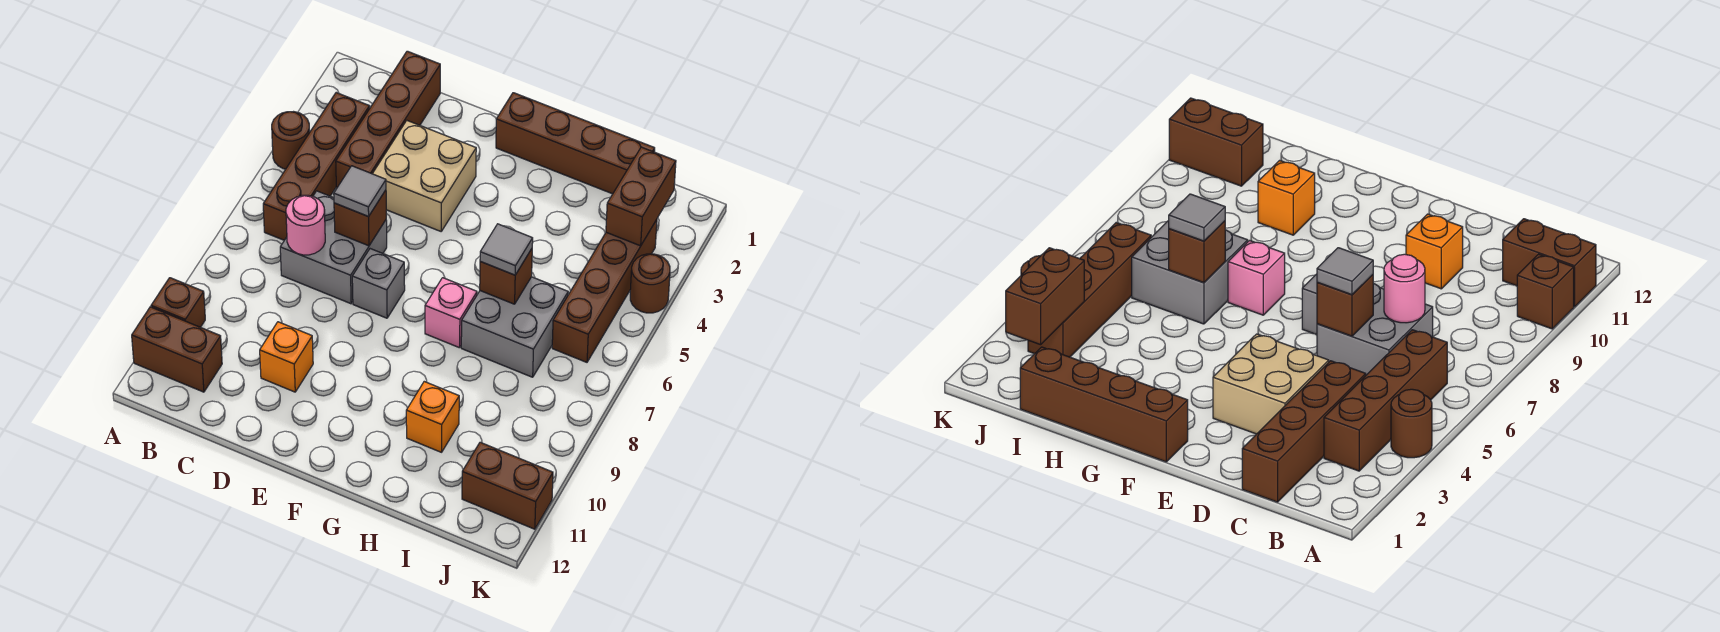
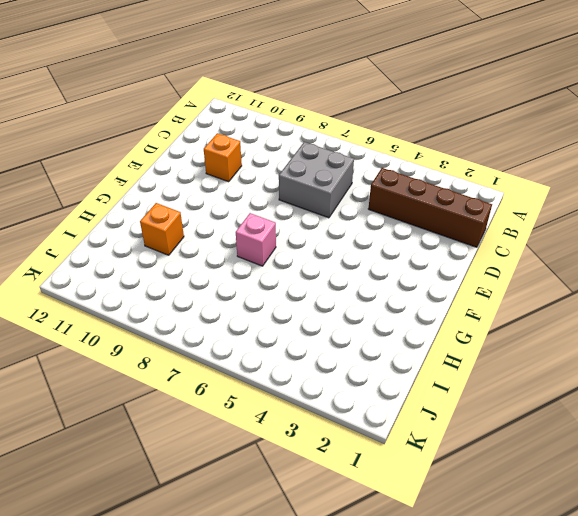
none -> brown round brick A4 level 1
none -> brown brick A10 level 1
none -> brown brick A11:B11 level 1

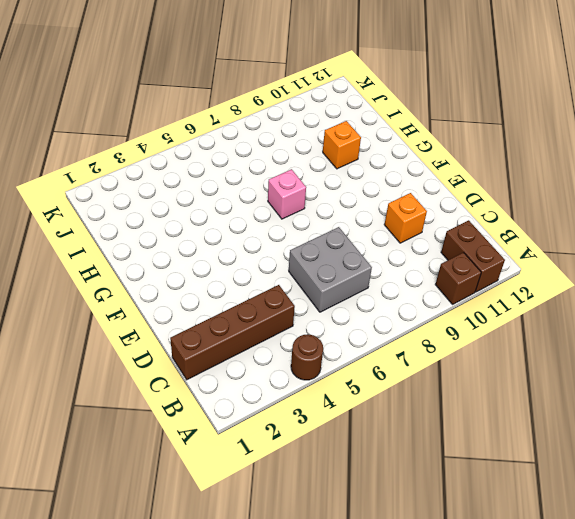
none -> brown brick B3:B6 level 1
none -> tan brick D3:E4 level 1
none -> grey brick E7 level 1

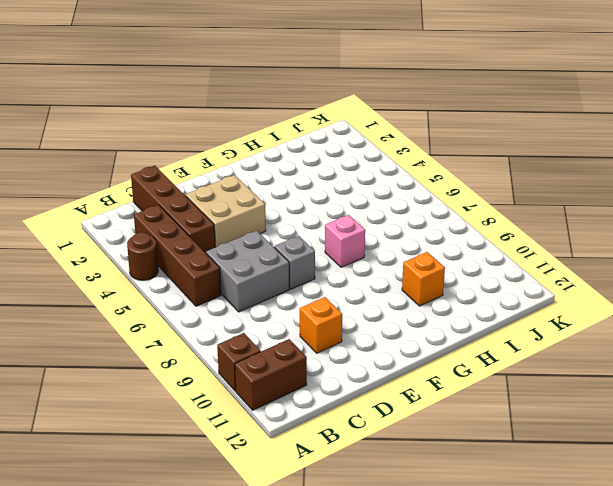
none -> brown brick F1:I1 level 1
none -> grey brick H6:I7 level 1
none -> brown brick J3:J6 level 1

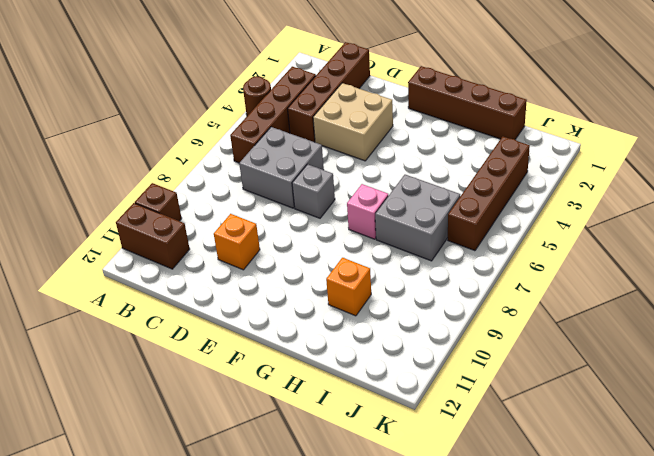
none -> brown brick J11:K11 level 1
none -> brown round brick K4 level 1
none -> pink round brick C7 level 2

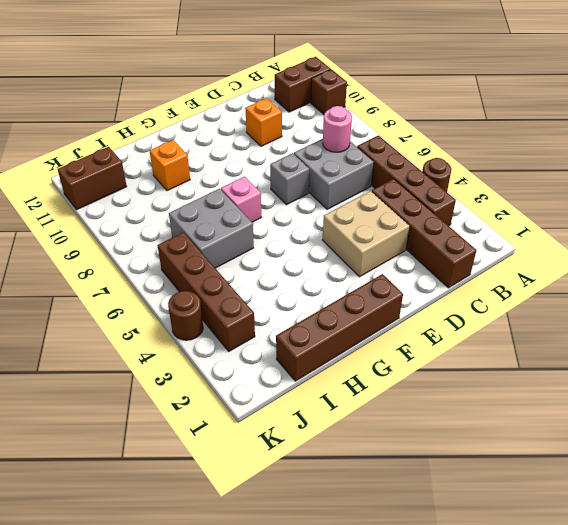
none -> brown brick D6 level 2
none -> brown brick H6 level 2
none -> brown brick J2:J3 level 2

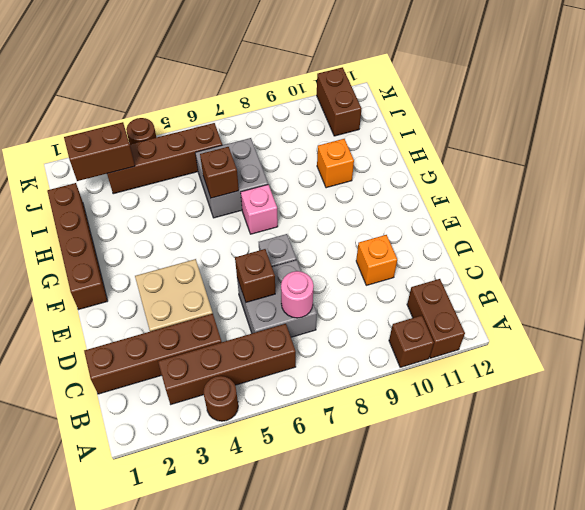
none -> grey tile D6 level 3
none -> grey tile H6 level 3

